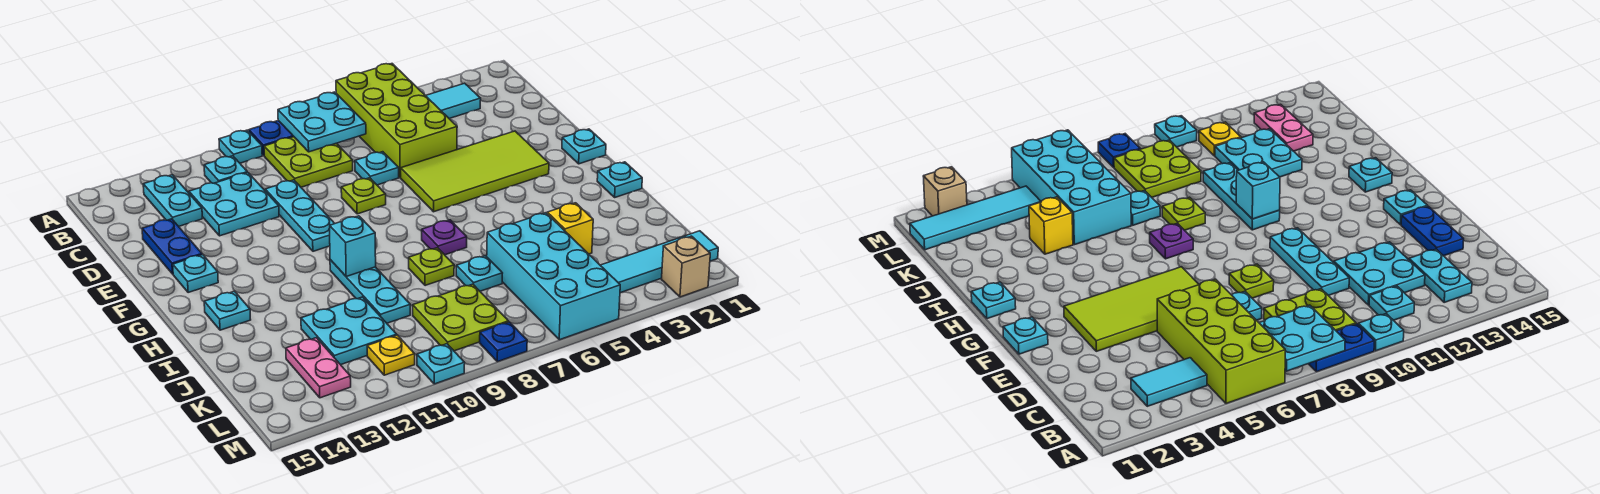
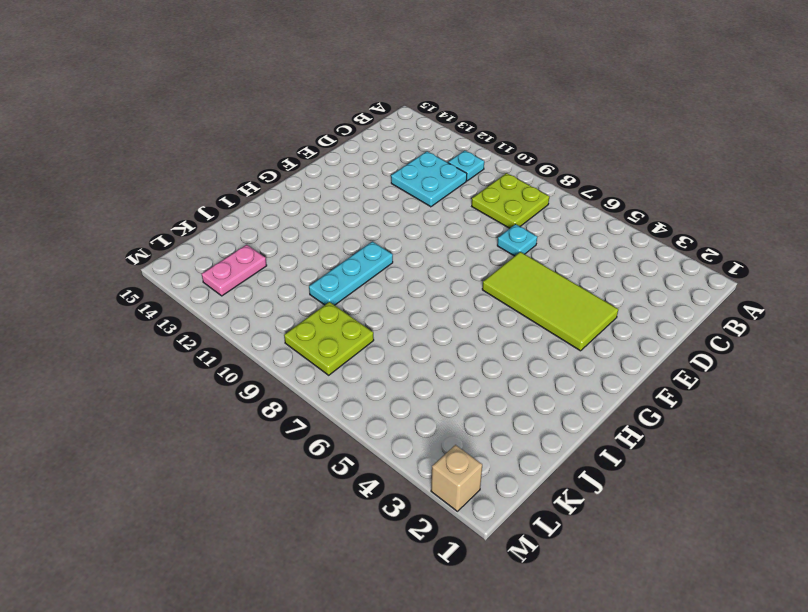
none -> lime brick A5:D6 level 1
none -> blue plate A8:A9 level 1
none -> cyan plate A10 level 1
none -> cyan tile B3:B4 level 1

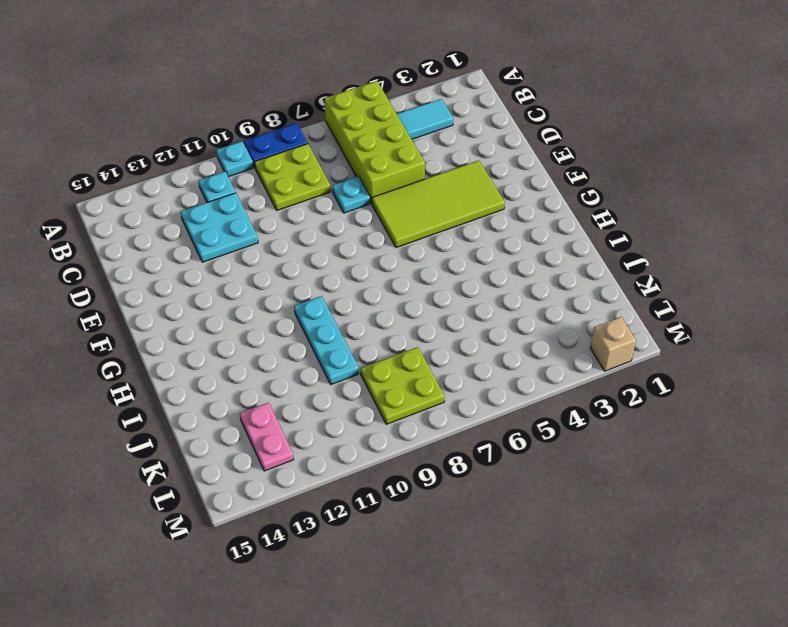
none -> cyan plate B13:C13 level 1
none -> cyan plate D10:F10 level 1
none -> blue plate D14:E14 level 1
none -> lime plate E8 level 1

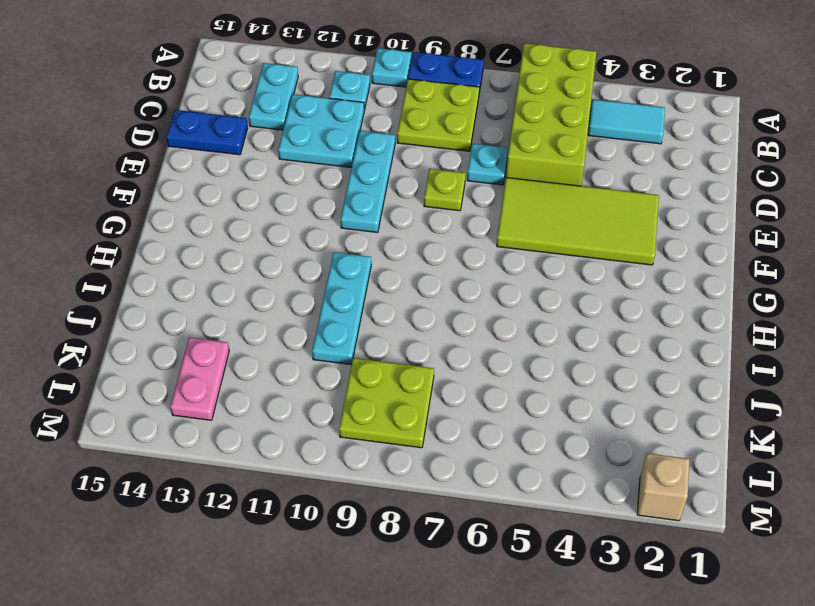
blue plate D14:D15 level 1 -> blue plate D14:E14 level 1
none -> cyan plate F1 level 1
none -> cyan plate F14 level 1
none -> cyan plate H1 level 1
none -> purple plate H7 level 1

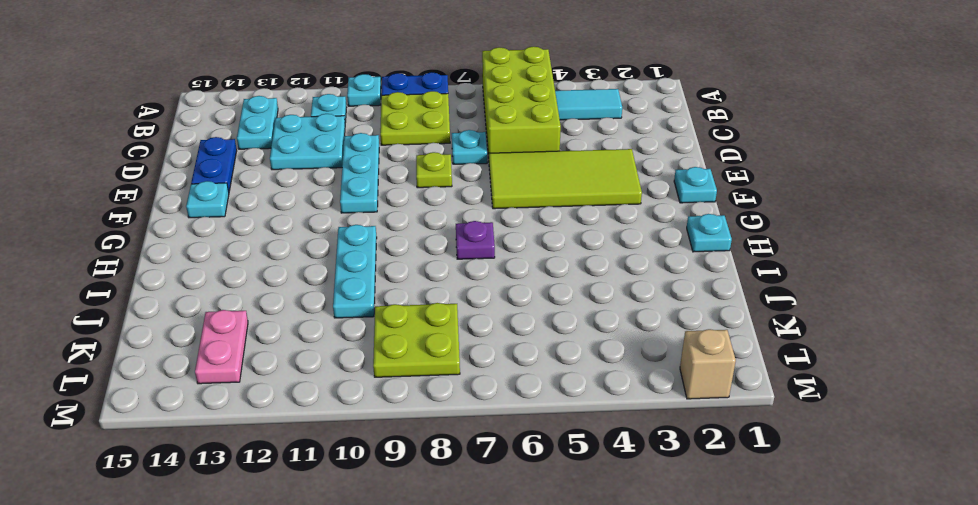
none -> cyan plate H14 level 1
none -> lime plate I8 level 1
none -> yellow brick J4 level 1
none -> cyan brick J5:M6 level 1

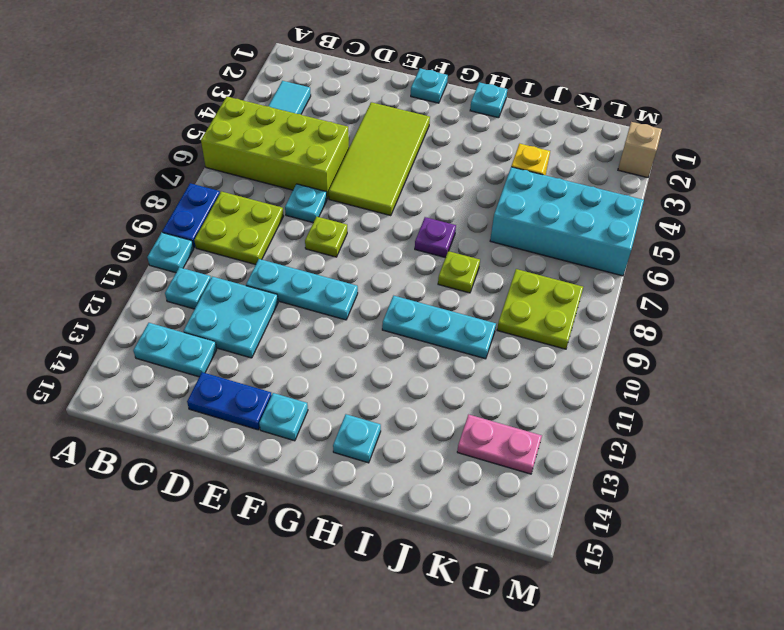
none -> cyan plate J7 level 1
none -> cyan plate J11:K12 level 1
none -> cyan tile L1:L4 level 1
none -> yellow plate L11 level 1

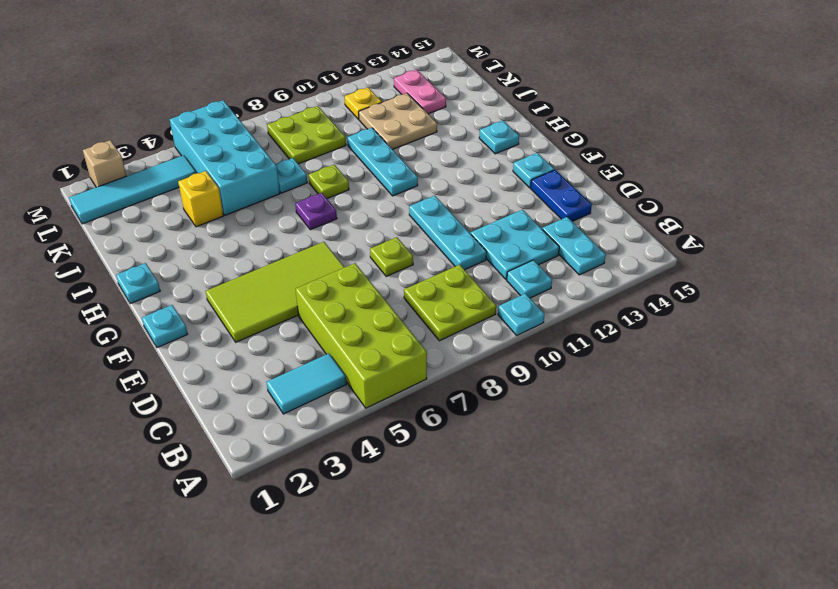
tan plate J11:K12 level 1 -> cyan plate J11:K12 level 1
none -> blue plate A8:A9 level 1
none -> cyan plate D7 level 1
none -> blue plate M8 level 1
none -> cyan plate M10 level 1

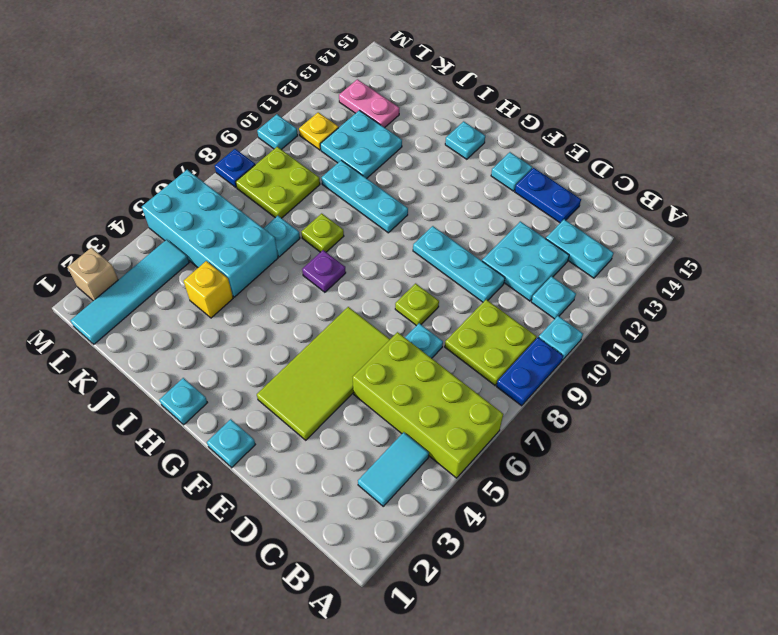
none -> cyan plate A7:B8 level 2
none -> cyan brick H10 level 2

